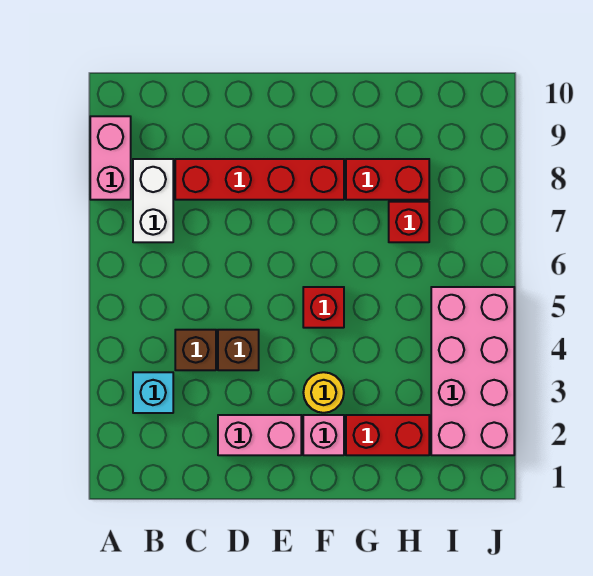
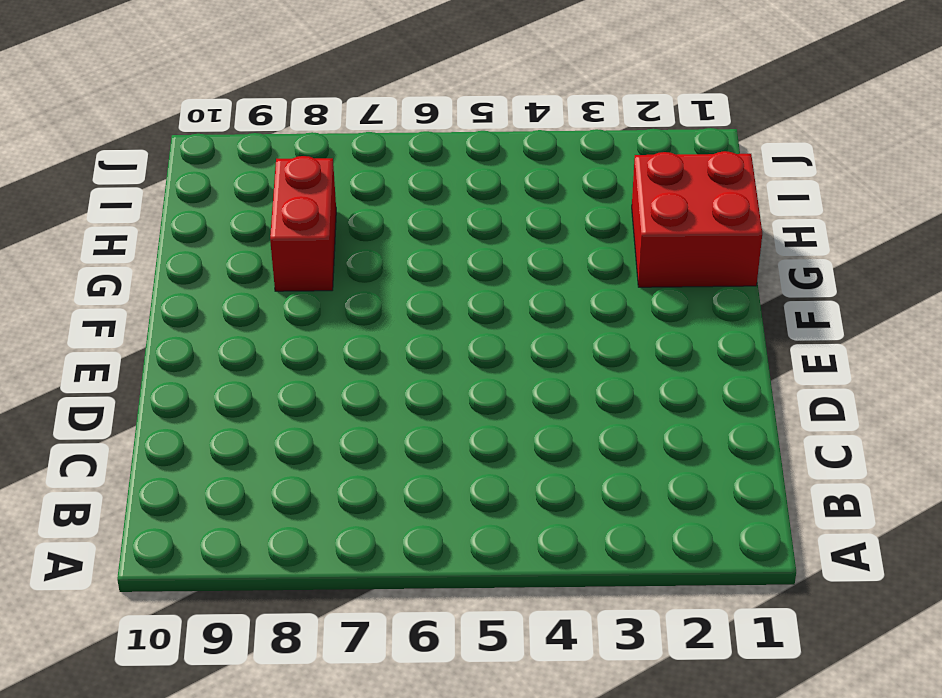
red brick G1:H2 level 1 -> red brick G2:H2 level 1
none -> pink brick A8:A9 level 1
none -> cyan brick B3 level 1
none -> white brick B7:B8 level 1

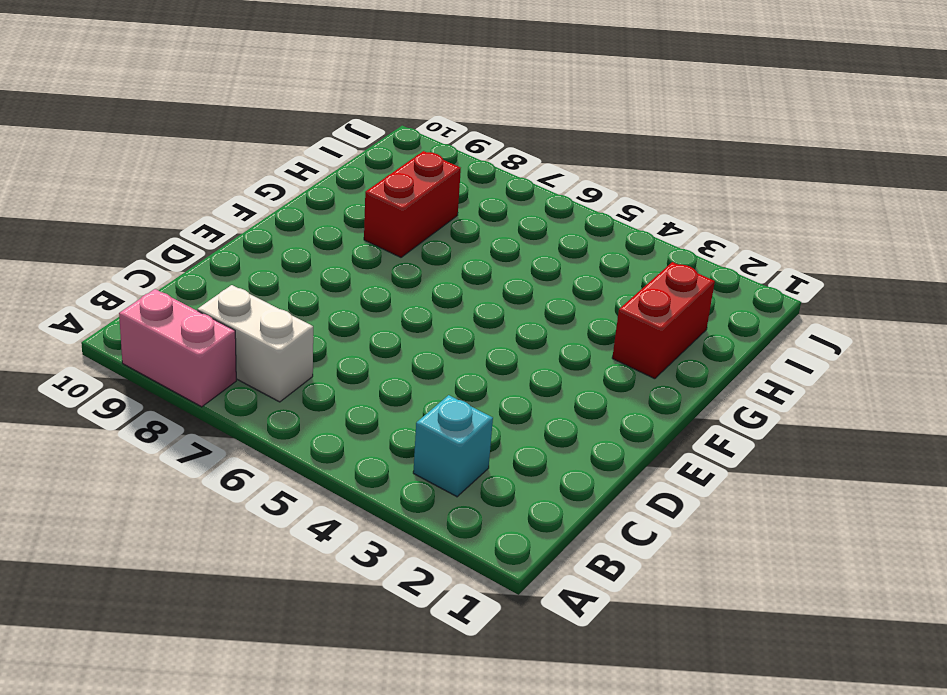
none -> brown brick C4 level 1
none -> red brick C8:F8 level 1
none -> pink brick D2:E2 level 1

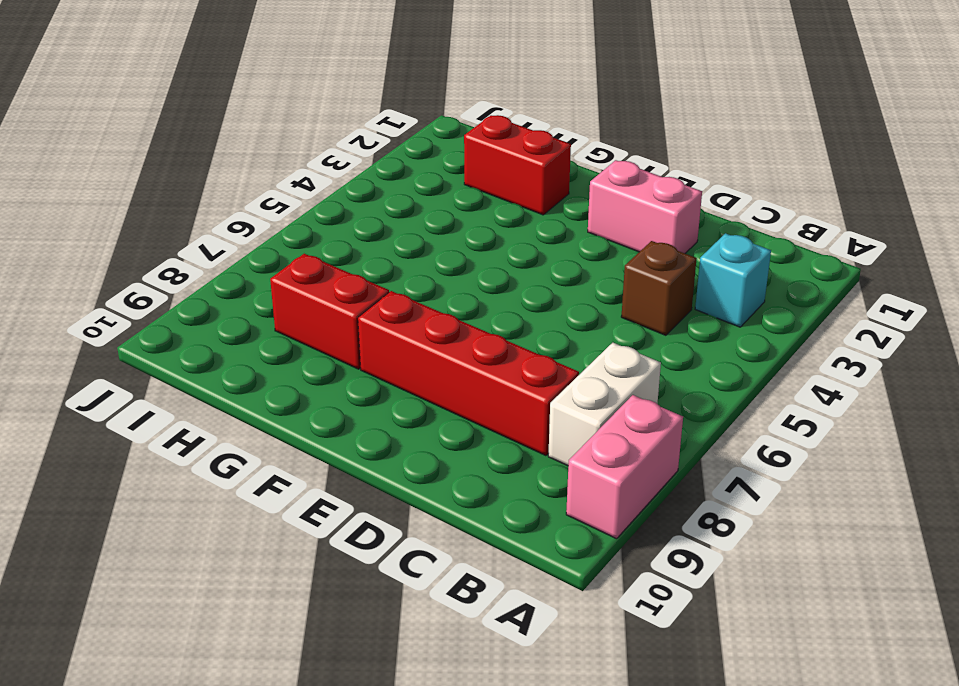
none -> brown brick D4 level 1
none -> pink brick F2 level 1
none -> yellow round brick F3 level 1

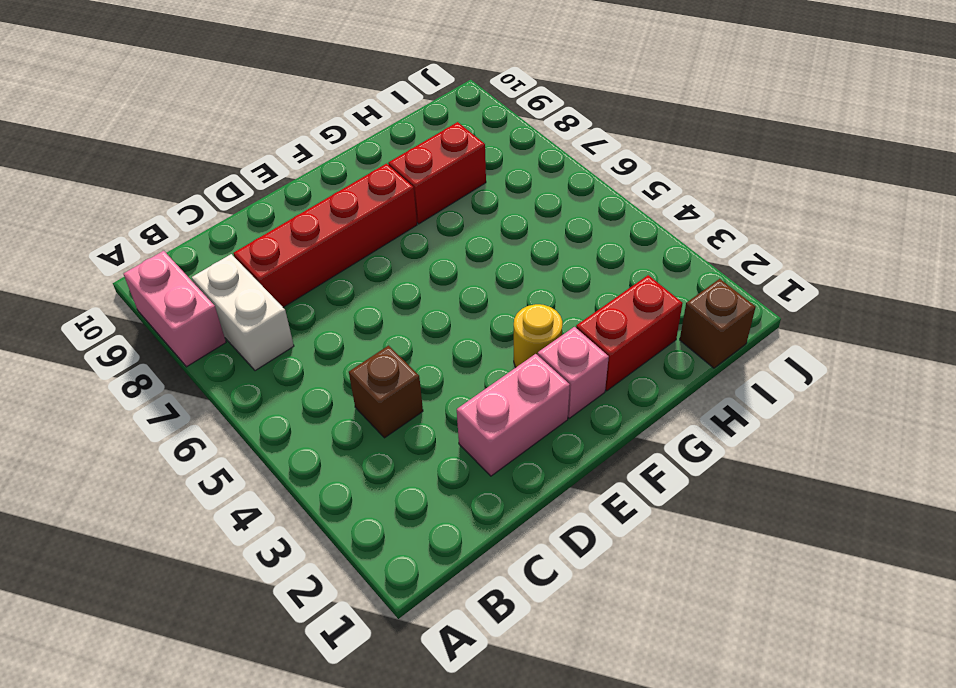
brown brick I1 level 1 -> brown brick D4 level 1
none -> cyan brick B3 level 1
none -> red brick F5 level 1
none -> red brick H7 level 1

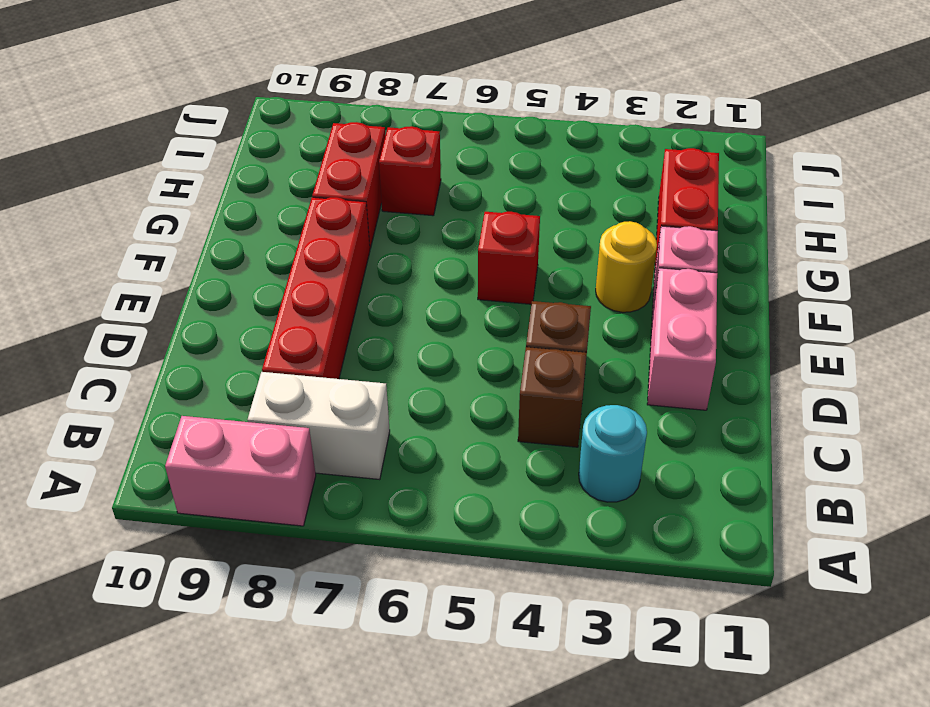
cyan round brick B3 level 1 -> cyan brick B3 level 1
none -> pink brick I2:J5 level 1

